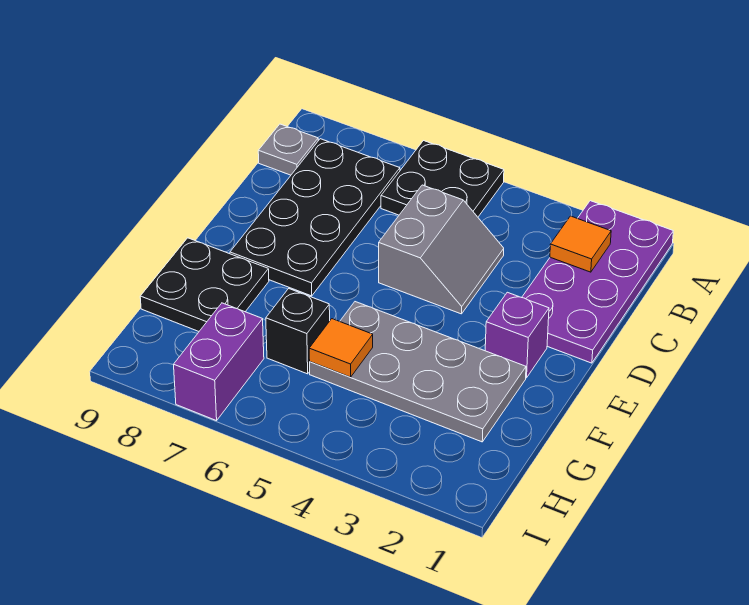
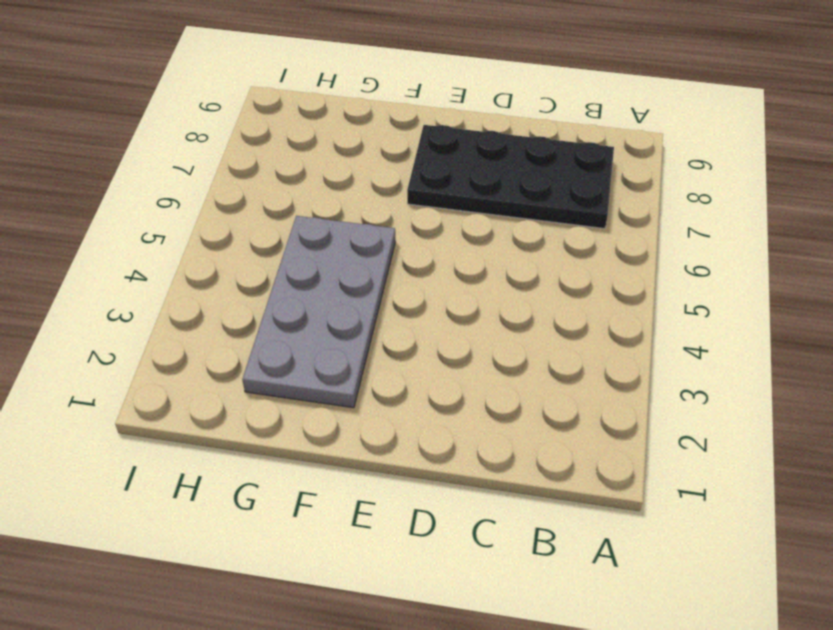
none -> purple plate A1:D2 level 1
none -> black plate A5:B6 level 1
none -> grey plate B9 level 1

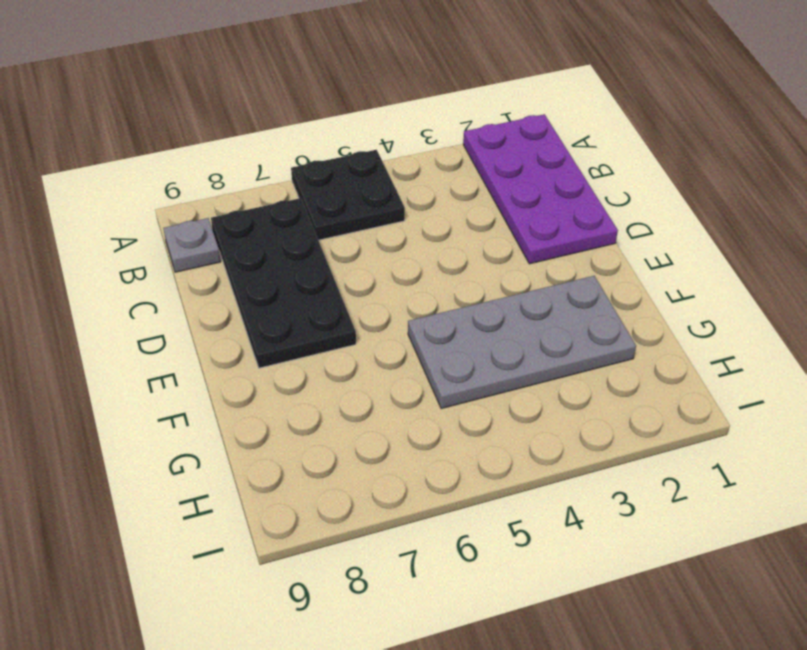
none -> grey slope C4:D5 level 1 top 5
none -> purple brick E2 level 1
none -> black plate F8:G9 level 1

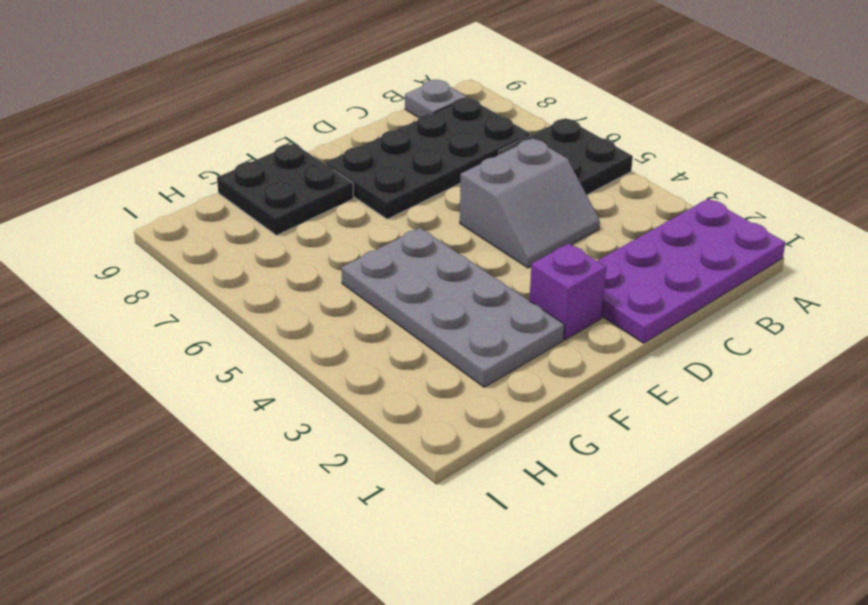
none -> black brick G6 level 1
none -> purple brick H7:I7 level 1
none -> orange tile B2 level 2

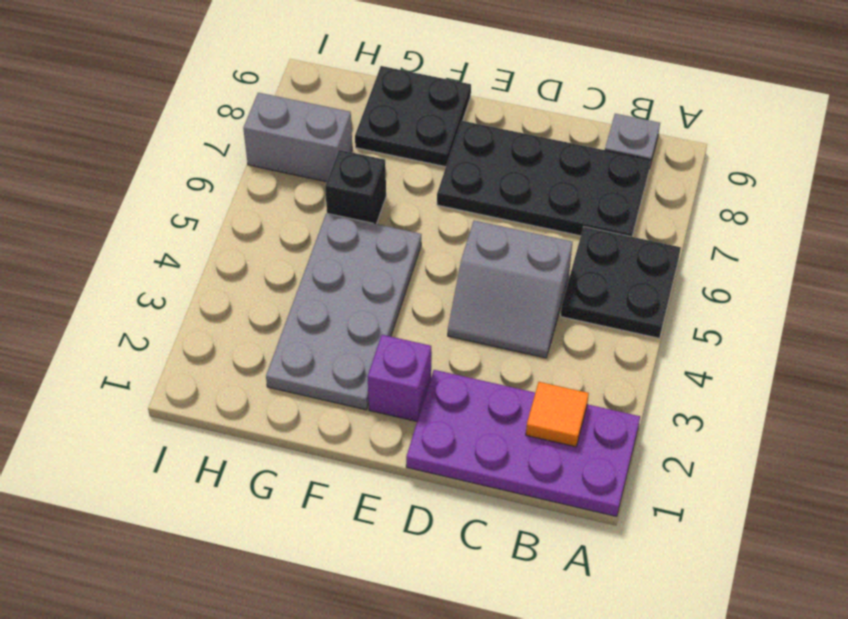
grey brick H7:I7 level 1 -> purple brick H7:I7 level 1
none -> orange tile G5 level 2

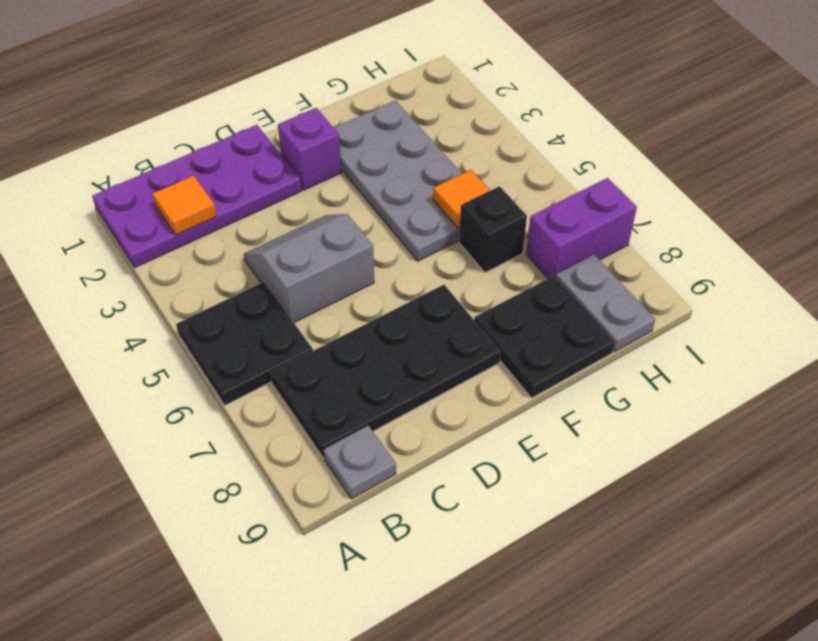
grey plate H8:H9 level 1 -> none

